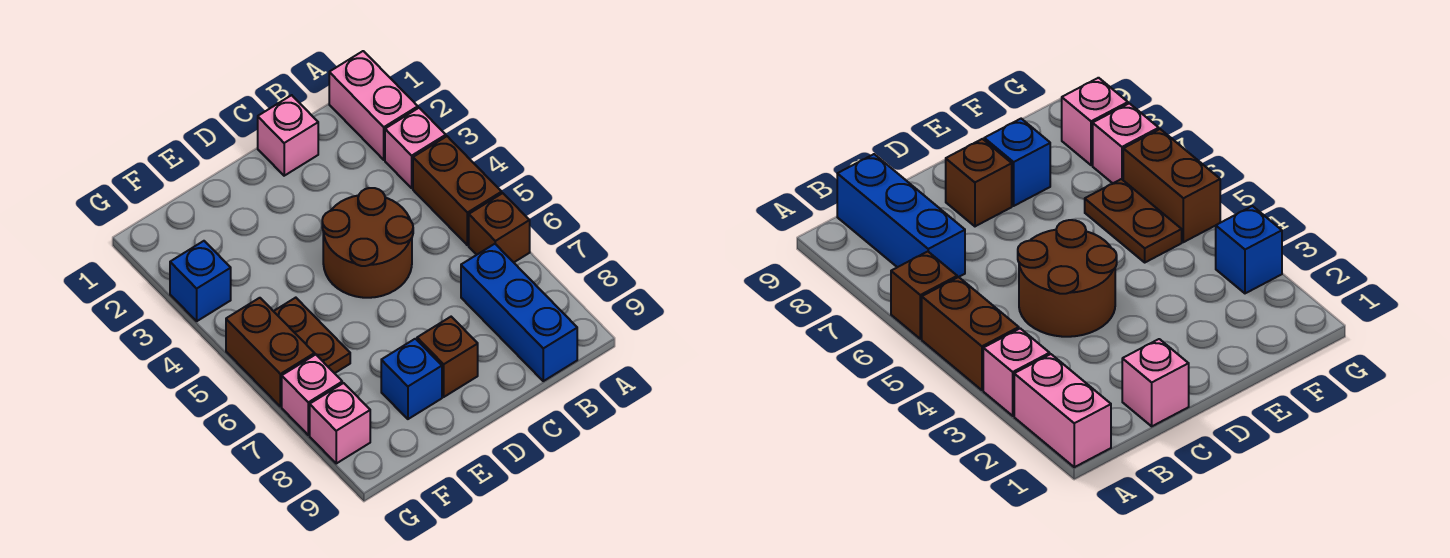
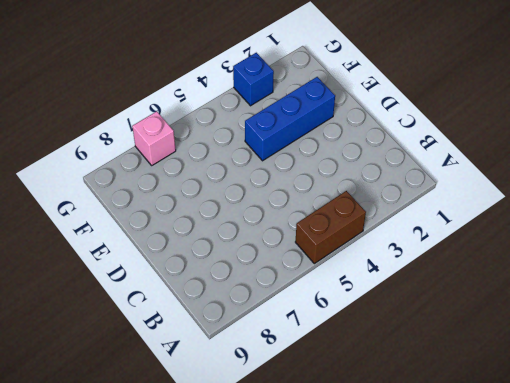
blue brick E2:E4 level 1 -> blue brick B7:B9 level 1
none -> pink brick A1:A2 level 1
none -> pink brick A3 level 1
none -> brown brick A6 level 1

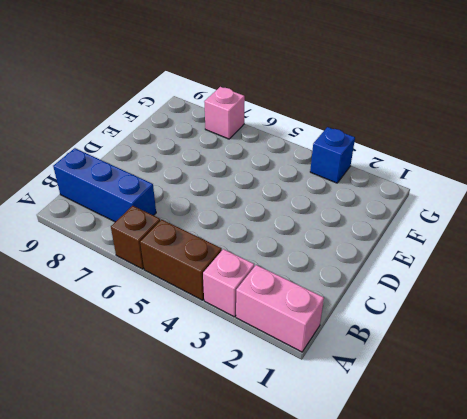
none -> pink brick C1 level 1
none -> brown round brick C4:D5 level 1
none -> brown brick D8 level 1

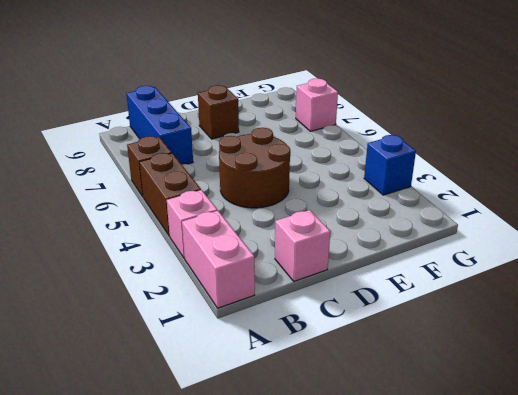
none -> blue brick E8 level 1
none -> brown plate F5:F6 level 1
none -> brown brick G5:G6 level 1

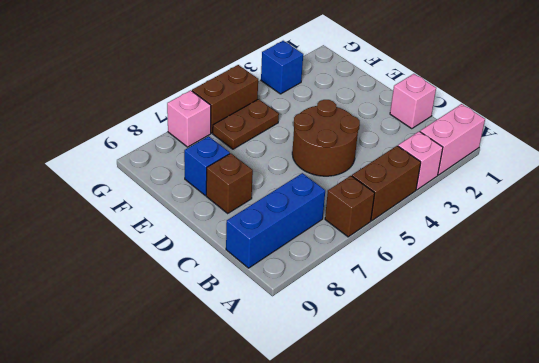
none -> pink brick G8 level 1

